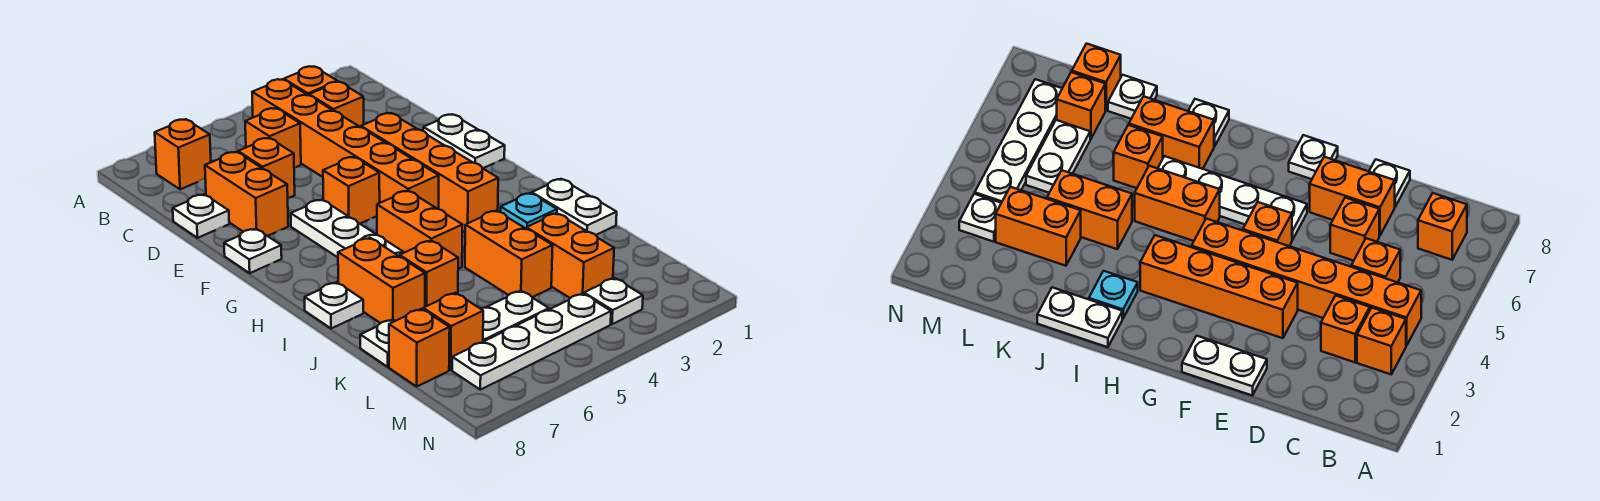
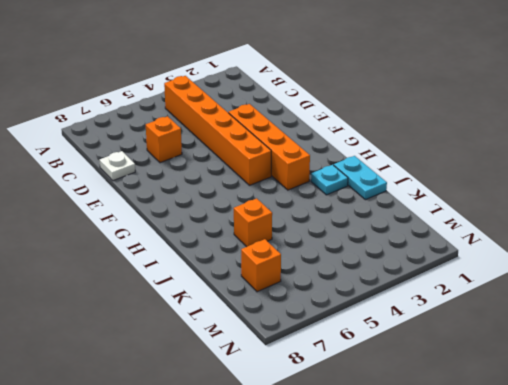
cyan plate I1:J1 level 1 -> white plate I1:J1 level 1
none -> orange brick B3 level 1
none -> orange brick B7 level 1
none -> orange brick C3 level 1

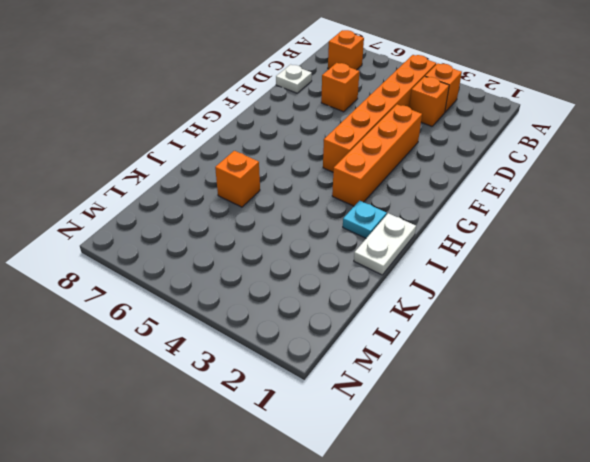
none -> orange brick C5 level 1
none -> orange brick D7:E7 level 1
none -> white plate E1:F1 level 1

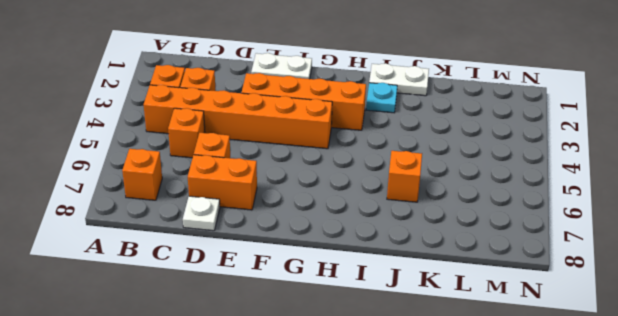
none -> orange brick F5 level 1
none -> white plate F6:I6 level 1
none -> white plate F8 level 1

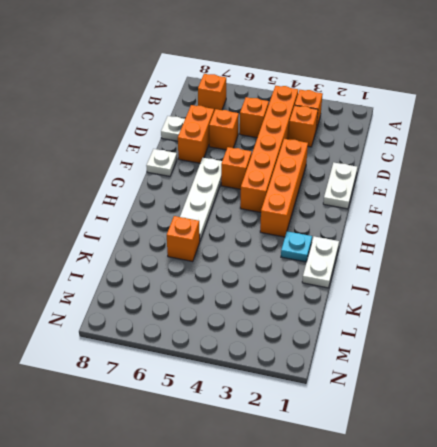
none -> orange brick H5:I5 level 1
none -> orange brick I7:J7 level 1
none -> white plate I8 level 1

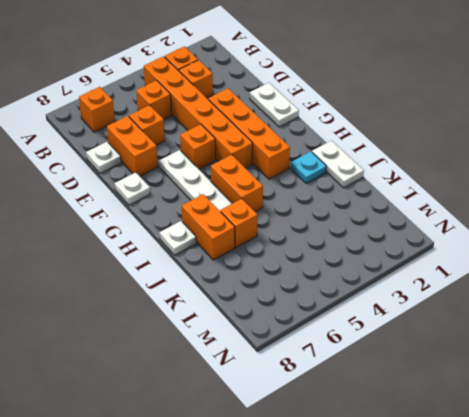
none -> orange brick J4:K4 level 1
none -> orange brick K3:L3 level 1
none -> white plate K8 level 1

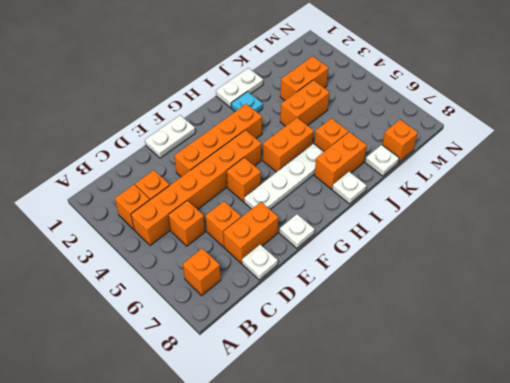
none -> white plate L5:L6 level 1
none -> orange brick L7 level 1
none -> white plate M3 level 1

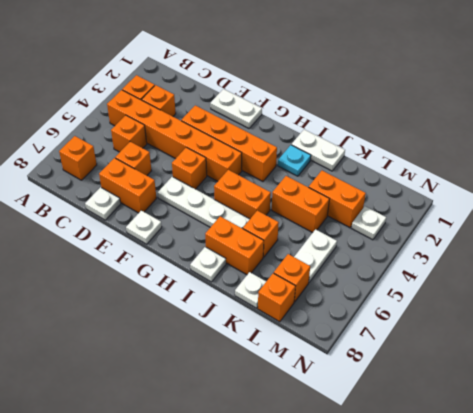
none -> white plate M4:M7 level 1

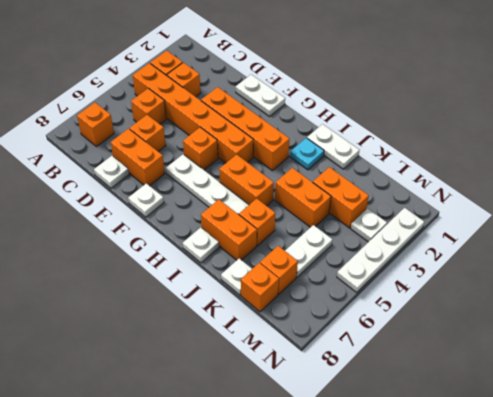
white plate N2:N5 level 1 -> white plate M4:M7 level 1

